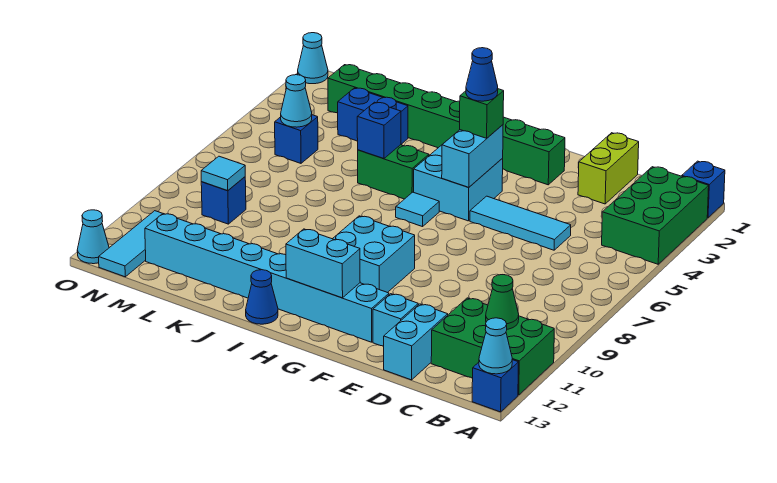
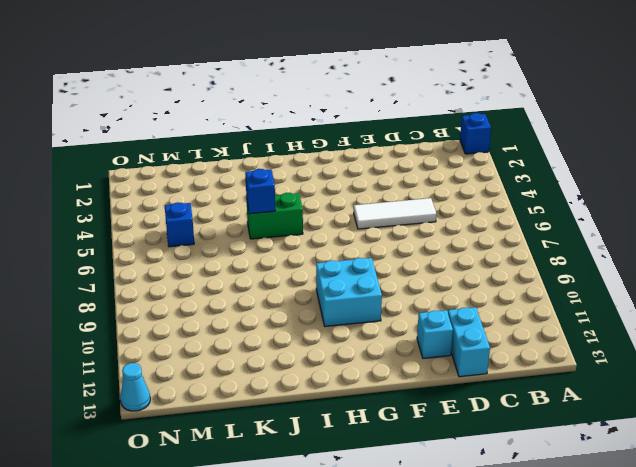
white tile D5:F5 level 1 -> cyan tile D5:F5 level 1
none -> green brick A2:B4 level 1
none -> green brick A11:C12 level 1
none -> blue brick A13 level 1
none -> lime brick D1:D2 level 1

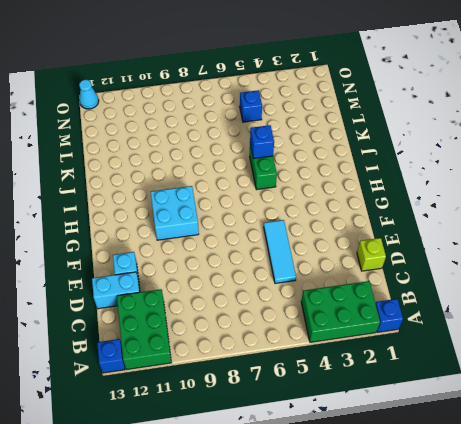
lime brick D1 level 1 -> lime brick D1:D2 level 1
none -> green brick F2:M2 level 1
none -> cyan brick F12:M12 level 1
none -> cyan brick G4:H5 level 1
none -> cyan tile H6 level 1

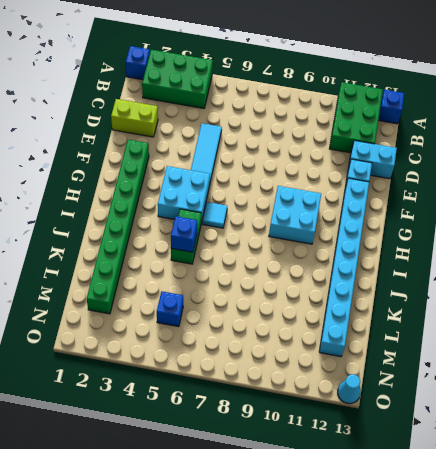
none -> blue cone I13 level 1
none -> blue brick K3:L3 level 1
none -> blue brick M9 level 1
none -> cyan tile N11:N13 level 1

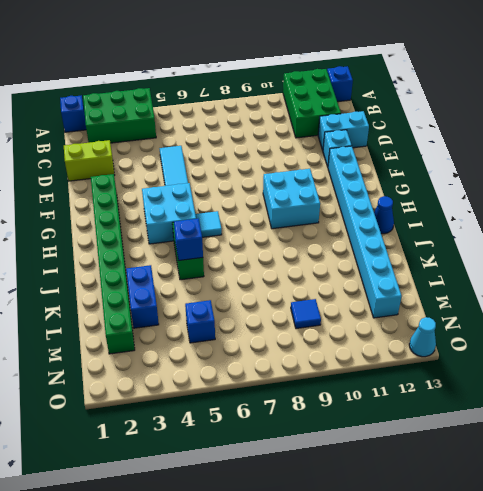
blue tile M9 level 1 -> blue brick M9 level 1
none -> cyan tile N11:N13 level 1
none -> cyan cone O1 level 1
none -> cyan cone A13 level 2
none -> green cone B11 level 2

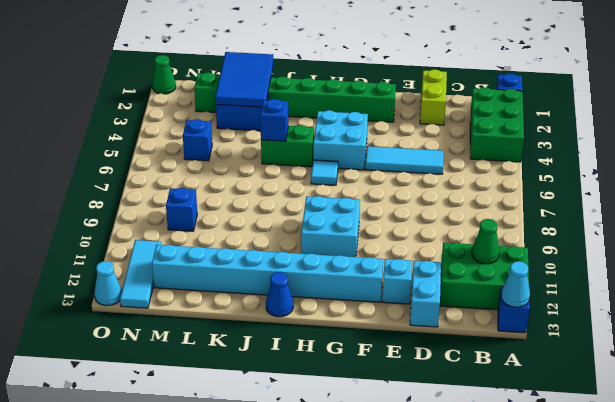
blue tile K1:L3 level 2 -> none
green cone O1 level 1 -> cyan cone O1 level 1
none -> cyan brick G4:G5 level 2
none -> cyan brick G12:H12 level 2
none -> cyan cone M5 level 2
none -> cyan tile M9 level 2

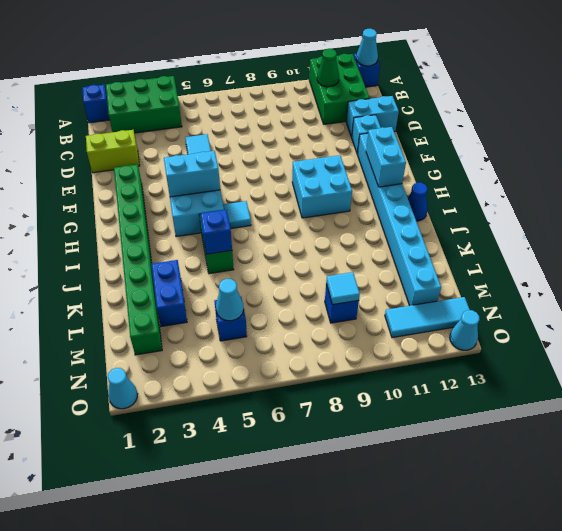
none -> green brick G4 level 3
none -> blue cone G4 level 4

